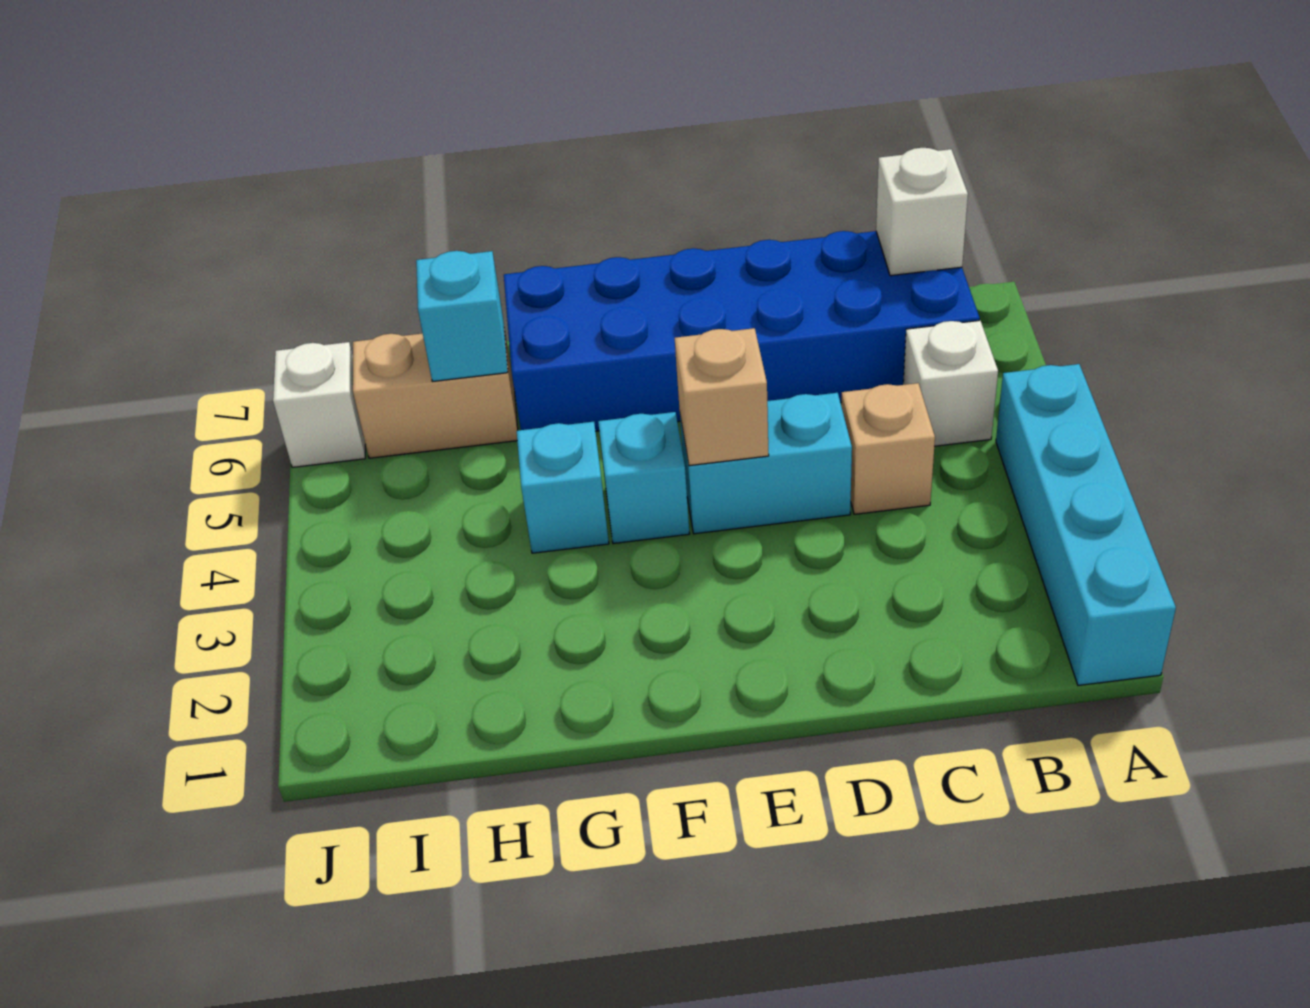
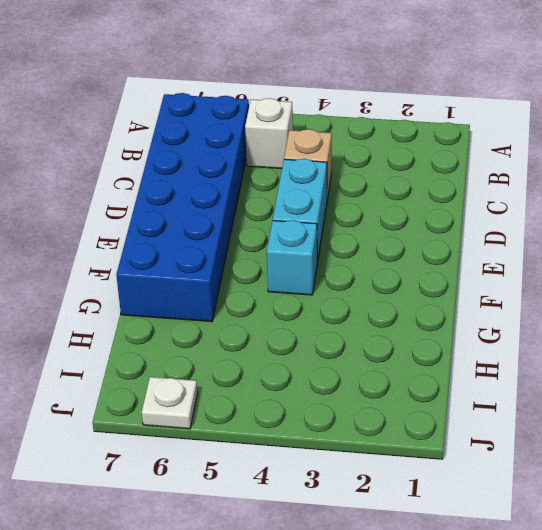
white plate J6 level 1 -> white brick J6 level 1
none -> cyan brick A1:A4 level 1
none -> cyan brick G4 level 1
none -> tan brick H6:I6 level 1

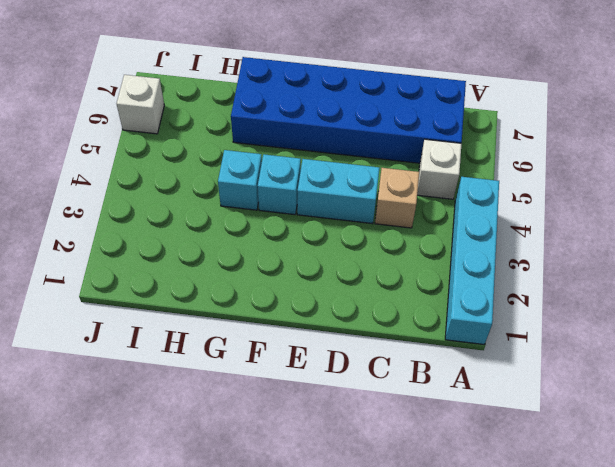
none -> tan brick H6:I6 level 1
none -> white brick B7 level 2
none -> tan brick E4 level 2

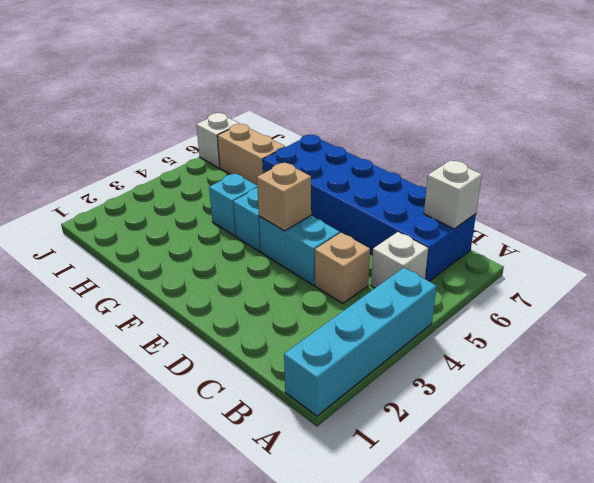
none -> cyan brick H6 level 2

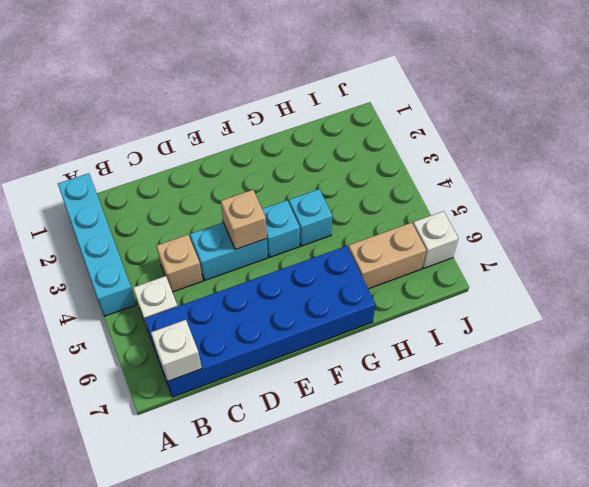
none -> cyan brick H6 level 2

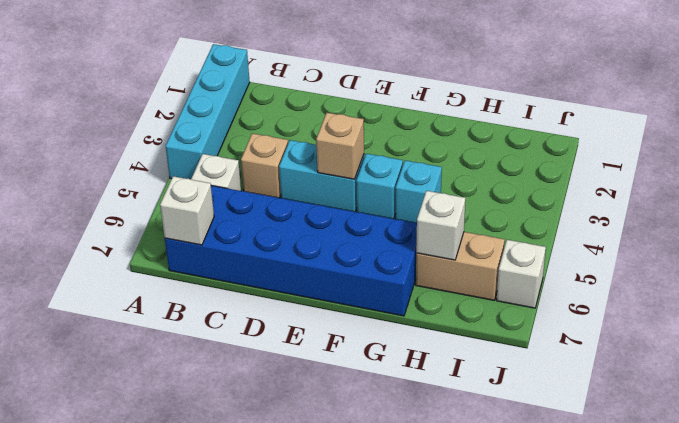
white brick H6 level 2 -> cyan brick H6 level 2

